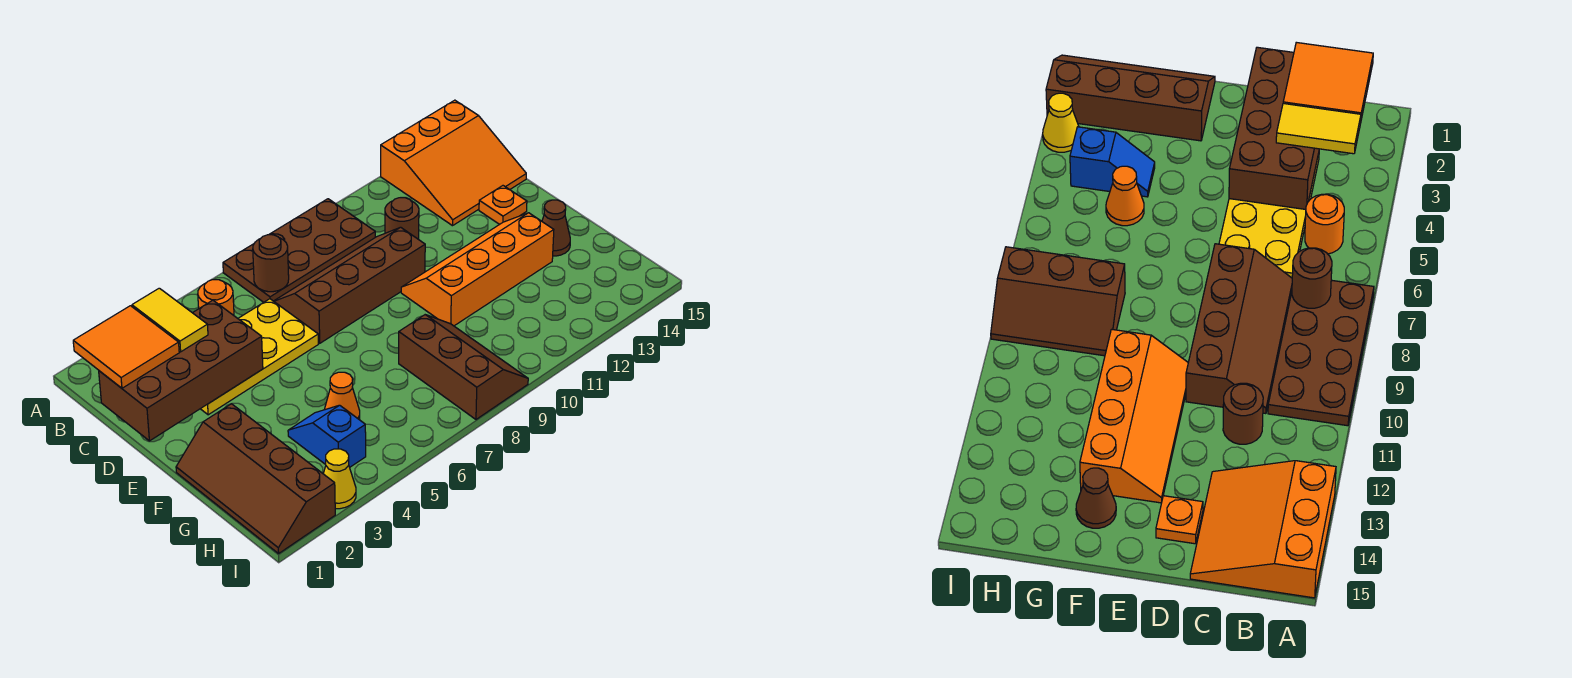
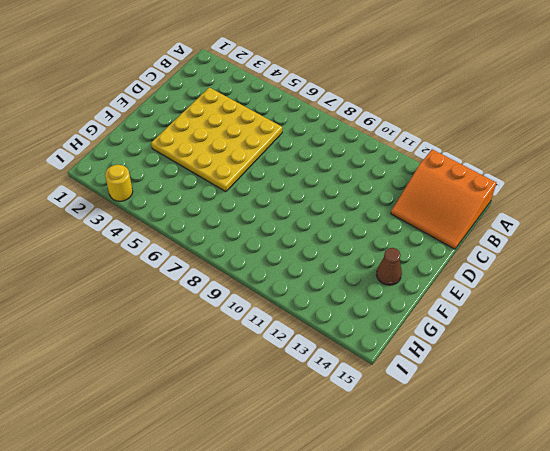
yellow plate C3:F6 level 1 -> yellow plate C3:D6 level 1
yellow round brick I3 level 1 -> yellow cone I3 level 1
none -> brown plate A7:B10 level 1
none -> orange round brick B5 level 1
none -> brown slope C7:D10 level 1 top D

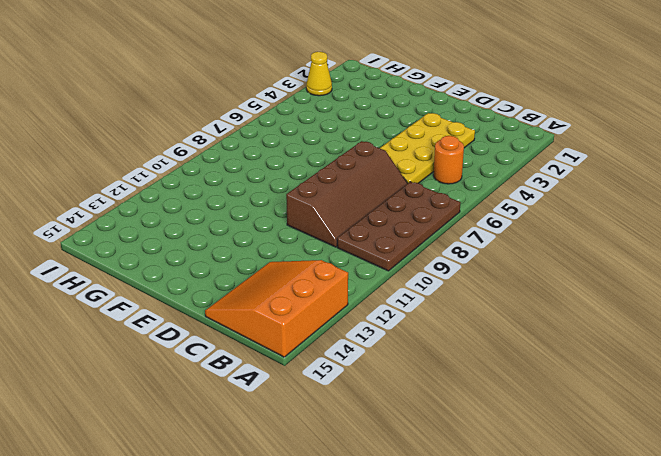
none -> brown round brick C11 level 1
none -> orange plate D14 level 1
none -> orange slope E10:F13 level 1 top F

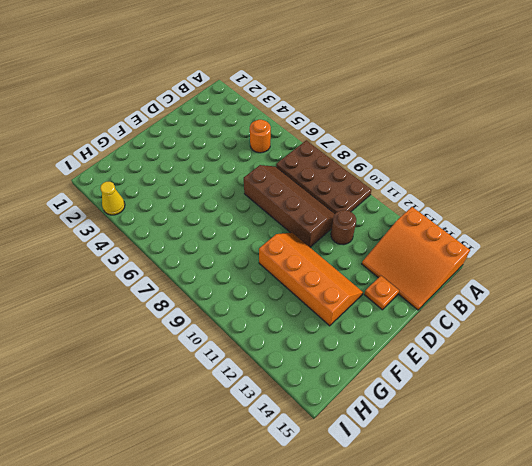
none -> yellow plate C3:D6 level 1
none -> brown slope F1:I2 level 1 top 2
none -> brown cone F14 level 1

